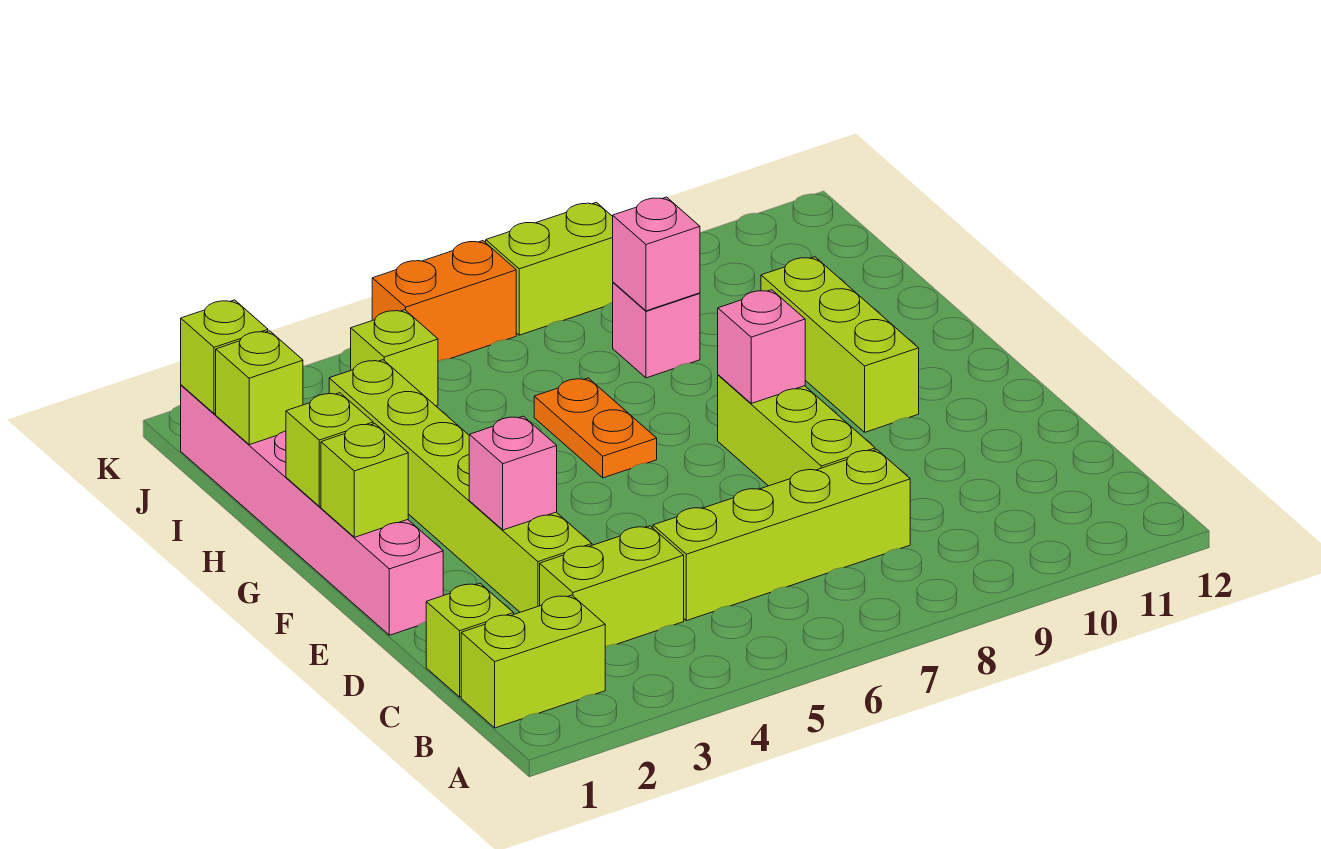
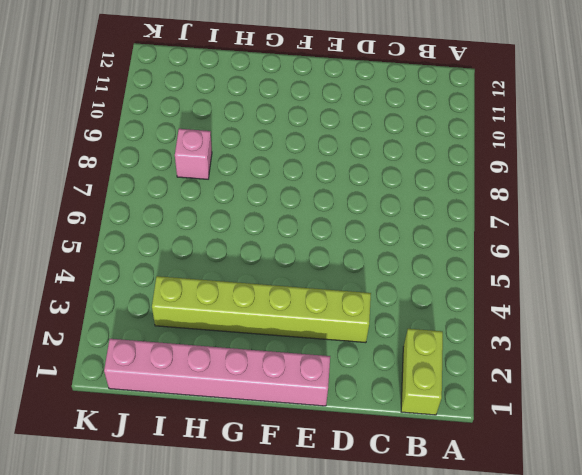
none -> lime brick C1 level 1
none -> lime brick C3:C4 level 1
none -> lime brick C5:C8 level 1

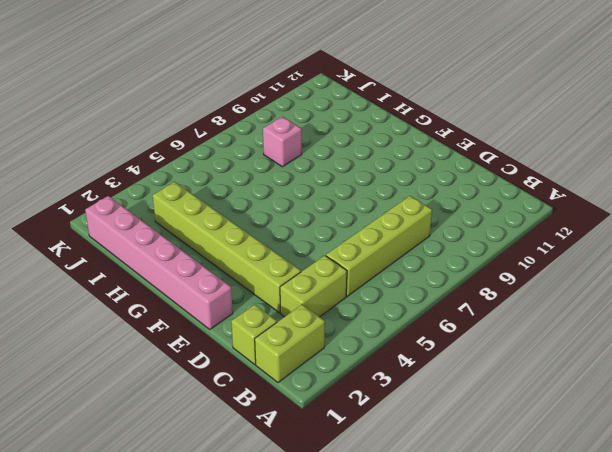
none -> lime brick D8:F8 level 1
none -> lime brick F10:H10 level 1
none -> orange plate G6:H6 level 1

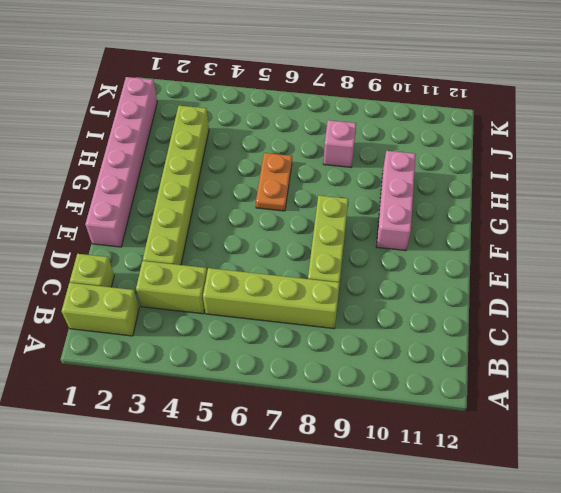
pink brick F10:H10 level 1 -> lime brick F10:H10 level 1
none -> lime brick J4 level 1
none -> orange brick K5:K6 level 1
none -> lime brick K7:K8 level 1

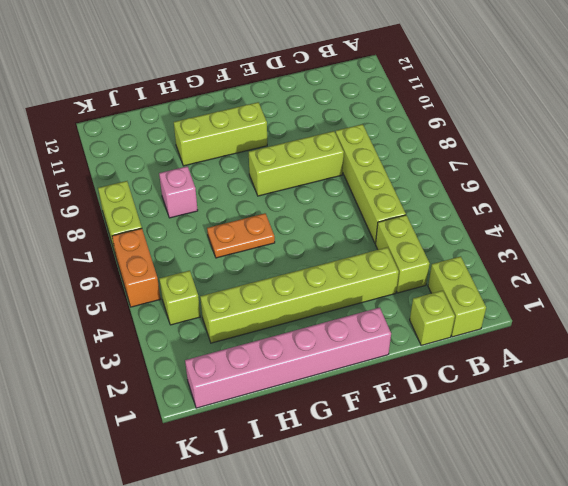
none -> pink brick E3 level 2
none -> lime brick F1 level 2
none -> pink brick F8 level 2

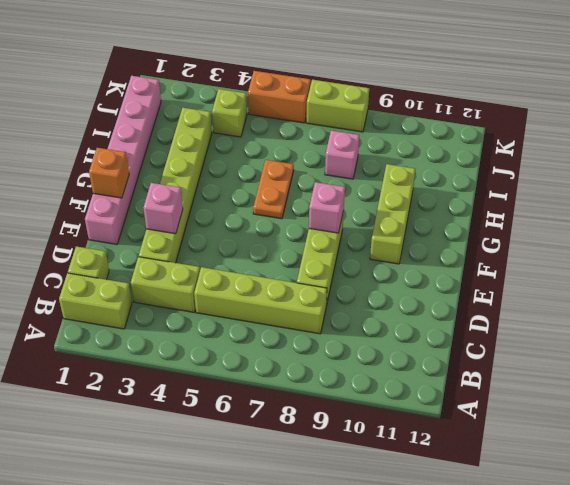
orange brick F1 level 2 -> lime brick F1 level 2
none -> lime brick G1 level 2
none -> lime brick I1 level 2
none -> pink brick I8 level 2

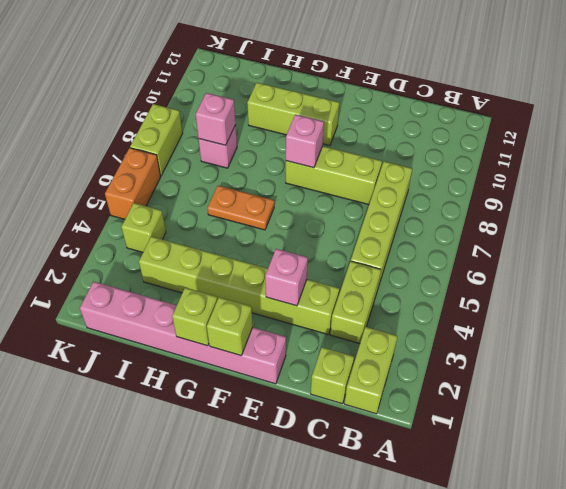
none -> lime brick I1 level 2
none -> lime brick J1 level 2

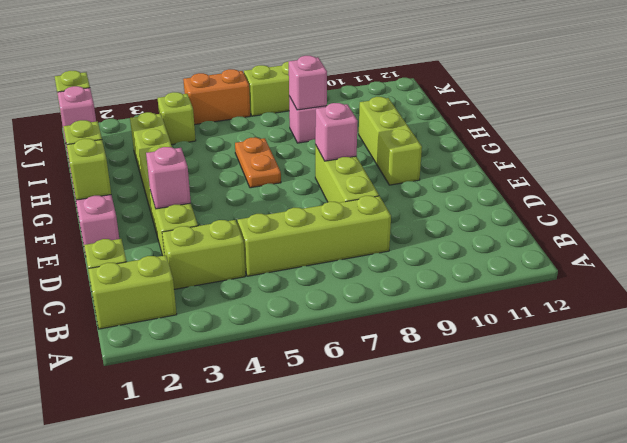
pink brick I1 level 2 -> lime brick I1 level 2

